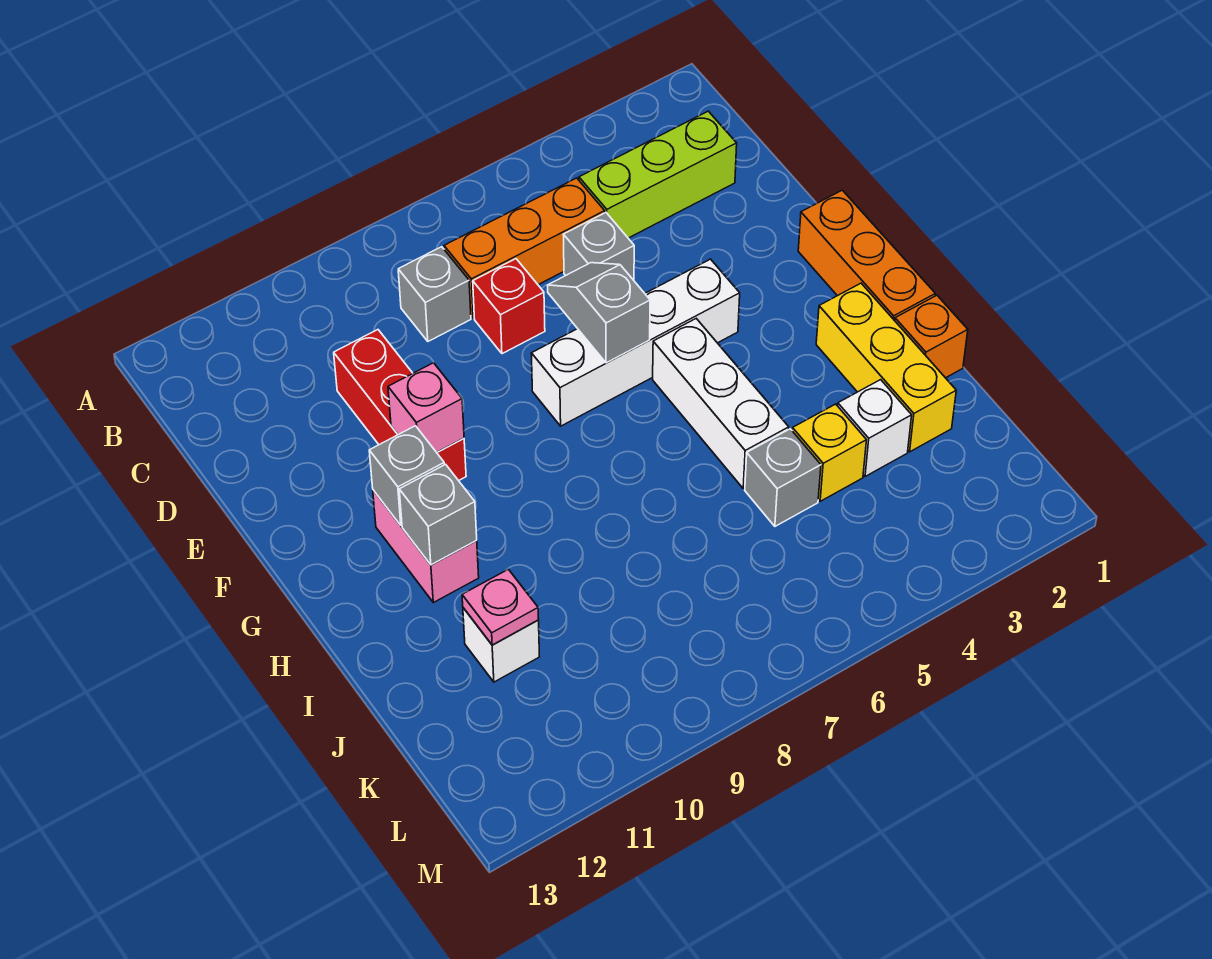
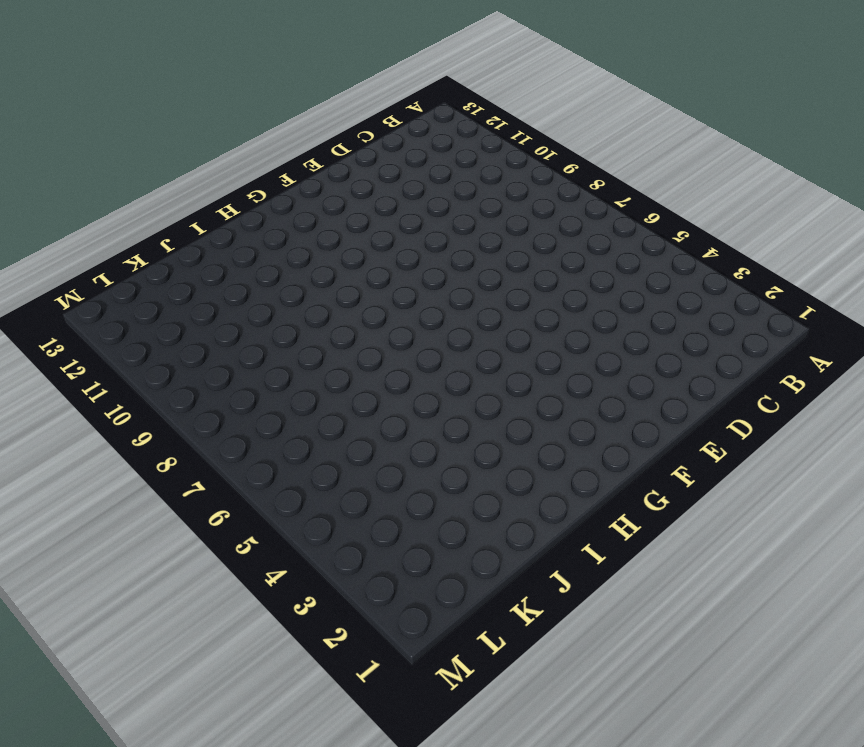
none -> lime brick C2:C4 level 1
none -> orange brick C5:C7 level 1
none -> grey brick C8 level 1

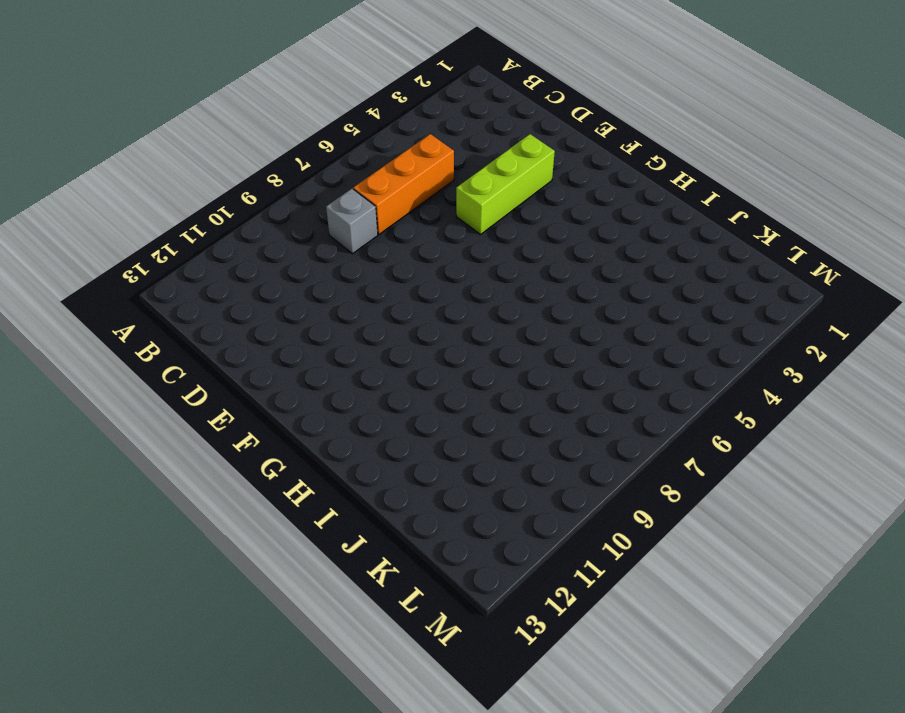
lime brick E3:E5 level 1 -> lime brick C2:C4 level 1
none -> grey brick D5 level 1
none -> red brick D7 level 1
none -> red brick D10:F10 level 1

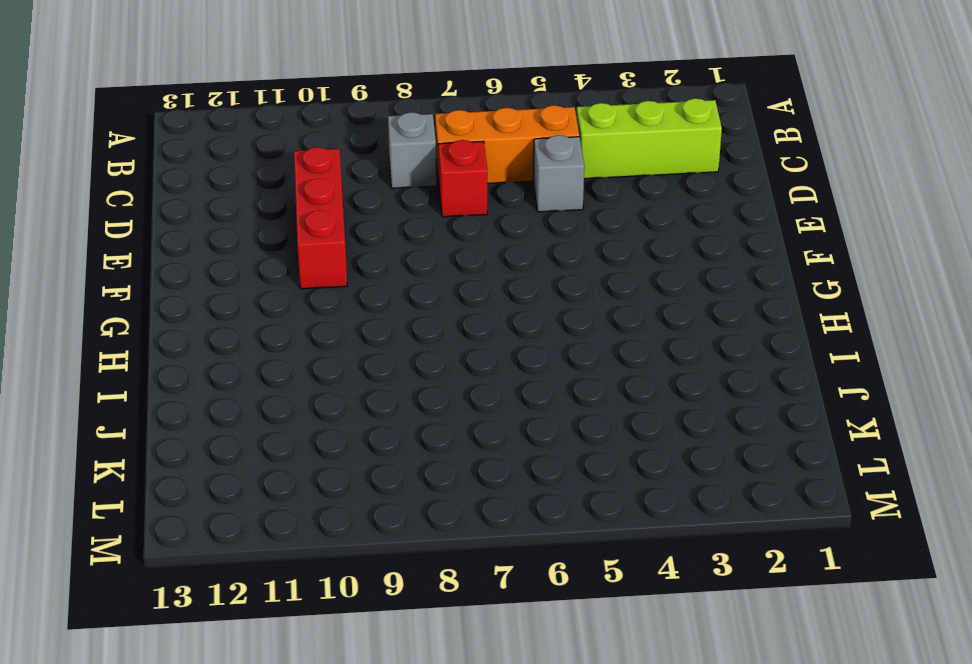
none -> orange brick F1:H1 level 1
none -> white brick F4:F7 level 1
none -> white brick G5:I5 level 1

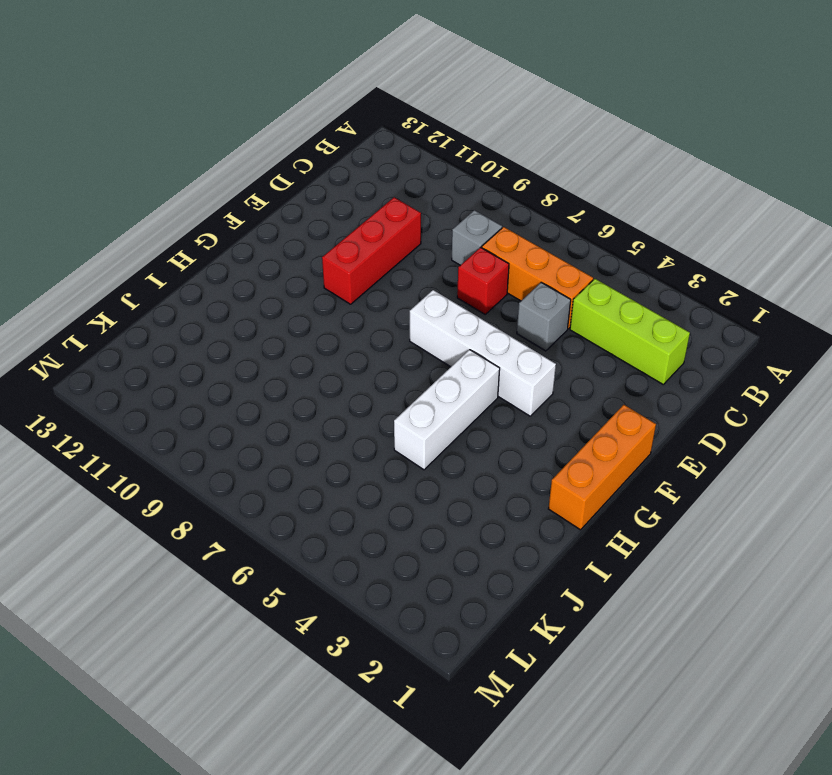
none -> pink brick G11:H11 level 1
none -> yellow brick H2:J2 level 1
none -> orange brick I1 level 1

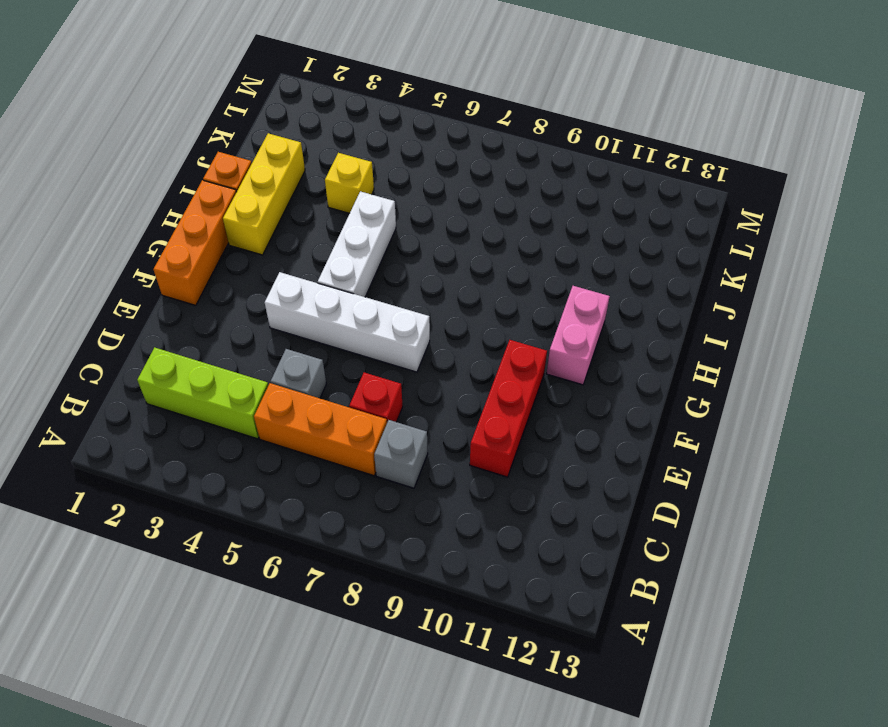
none -> white brick J3 level 1
none -> grey brick J5 level 1
none -> white brick J11 level 1

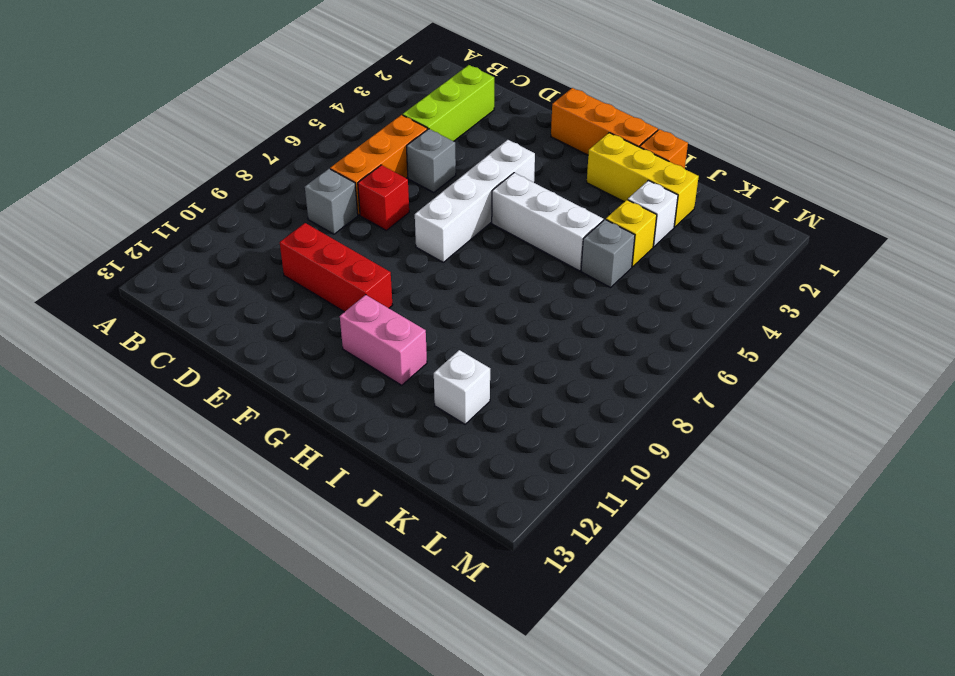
none -> grey slope E6:F6 level 2 top F
none -> pink brick F10 level 2
none -> grey brick G11 level 2

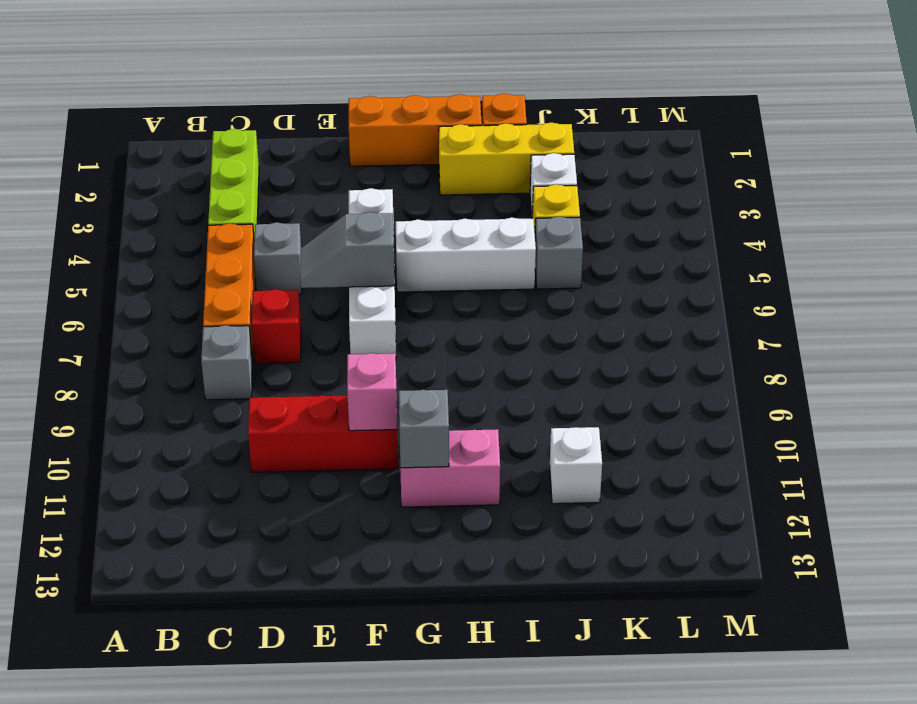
none -> grey brick H11 level 2
none -> pink plate J11 level 2

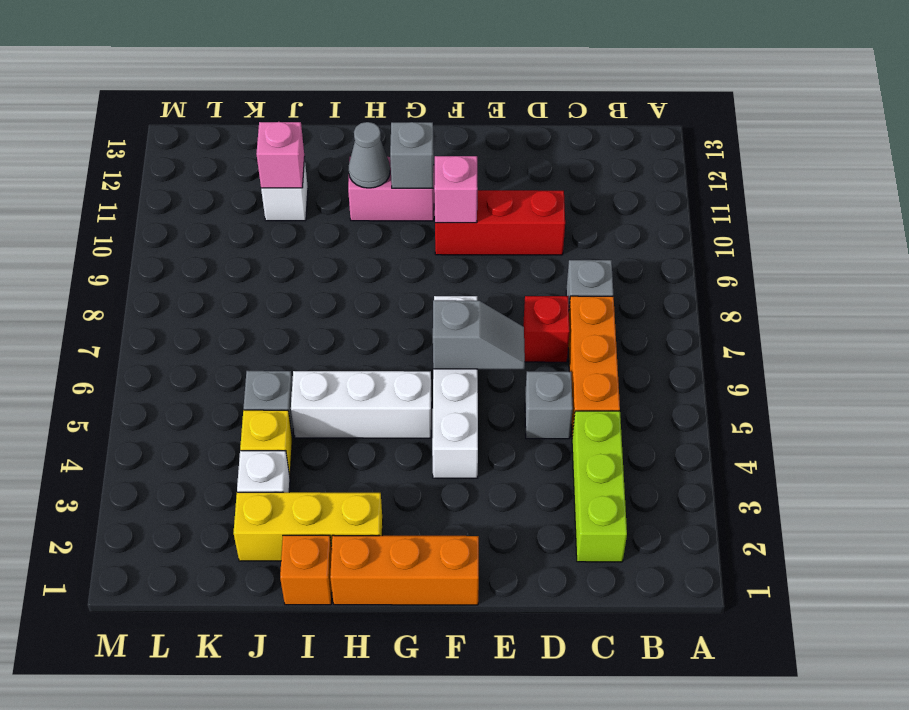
grey cone H11 level 2 -> grey brick H11 level 2
pink brick J11 level 2 -> pink plate J11 level 2

